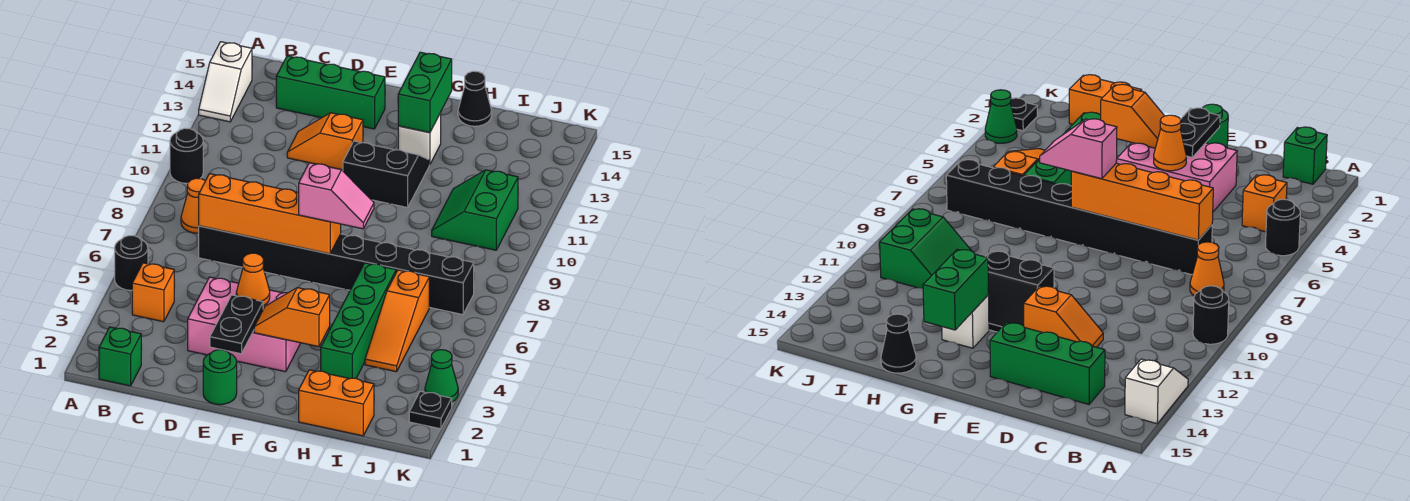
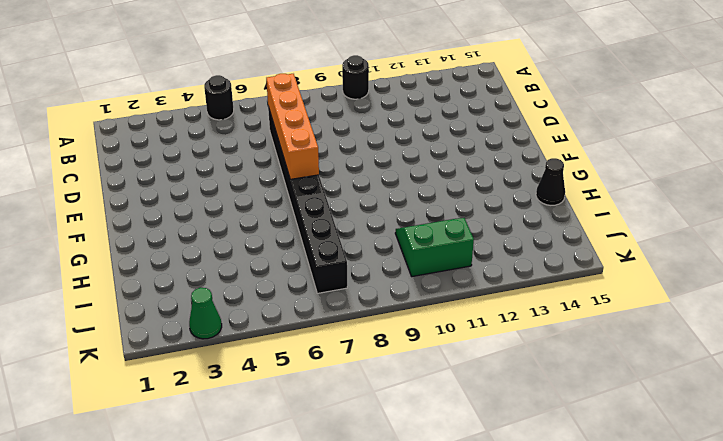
none -> white slope A13:A14 level 1 top 14
none -> green brick B1 level 1
none -> orange brick B4 level 1

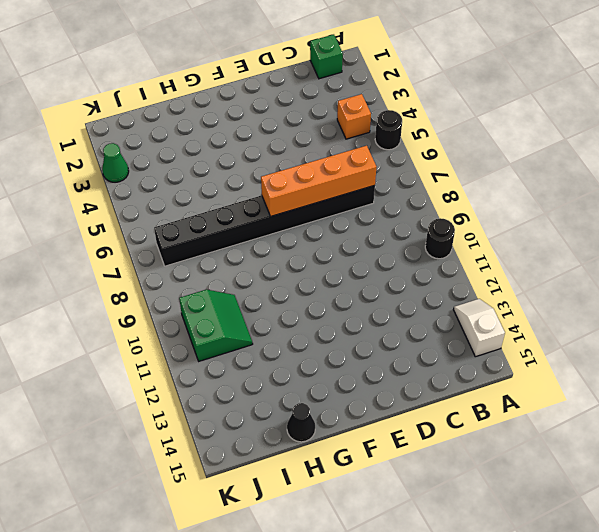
none -> orange cone B8 level 1
none -> green brick C14:E14 level 1
none -> pink brick D3:F4 level 1

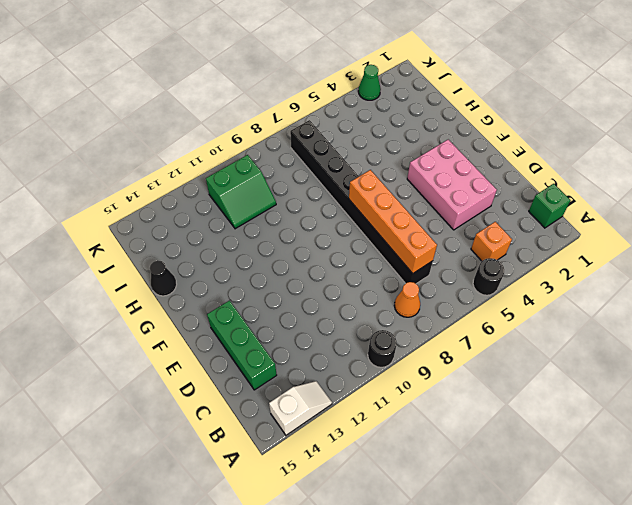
none -> orange slope D12:E12 level 1 top E
none -> green round brick E1 level 1
none -> black slope F11:G12 level 1 top 11

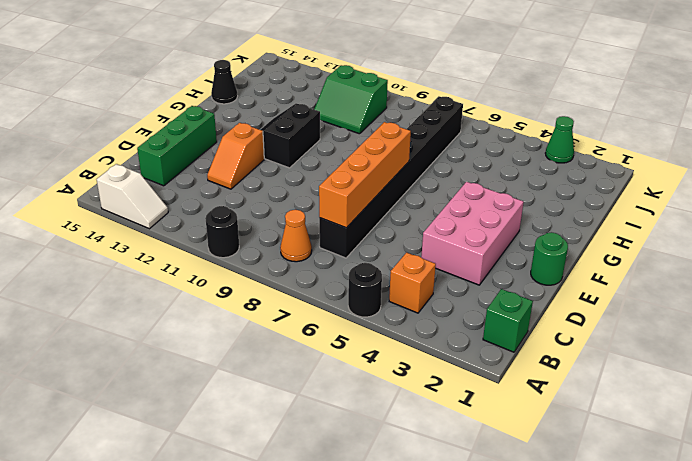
none -> white brick G13 level 1
none -> orange brick H1:I1 level 1
none -> green brick H3:H6 level 1

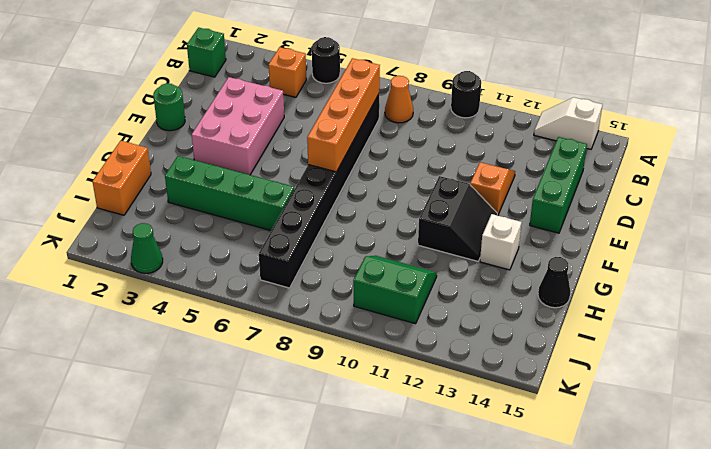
none -> orange slope I4:I6 level 1 top 6
none -> black plate K2 level 1
none -> black plate E2:E3 level 2

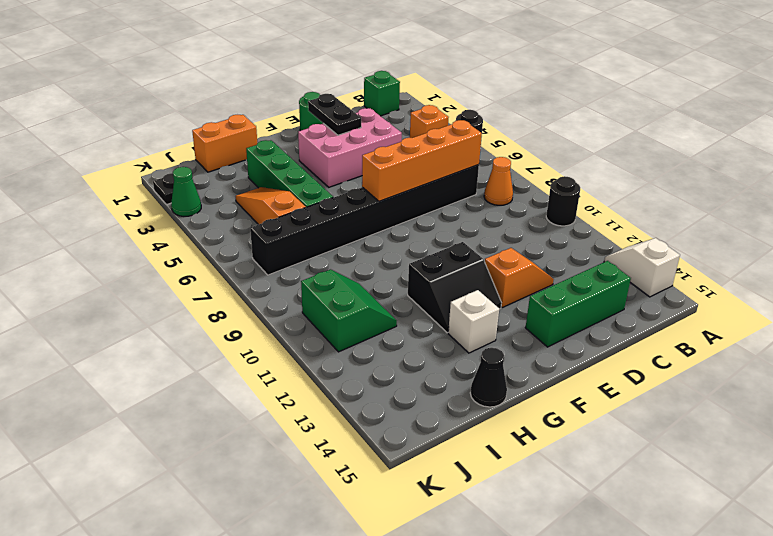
none -> orange cone E4 level 2
none -> orange slope F3:G3 level 2 top G
none -> green brick G13:G14 level 2

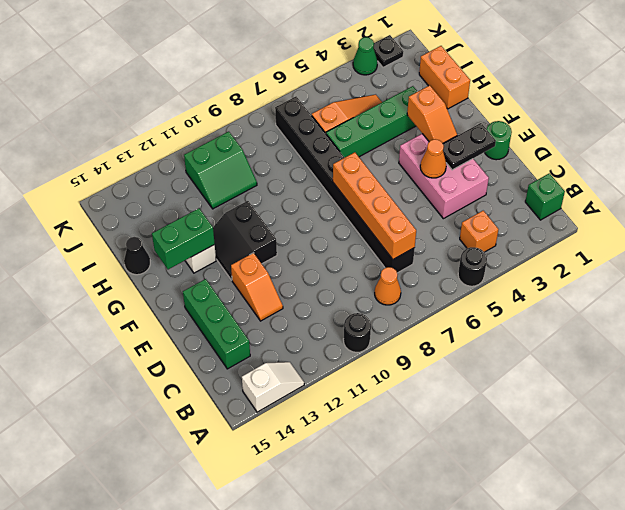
none -> pink slope F7:G7 level 3 top F

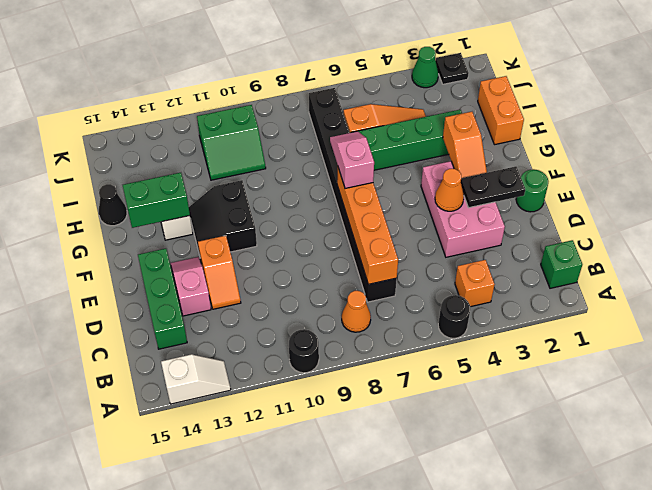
pink slope D13:E13 level 1 top D -> none

